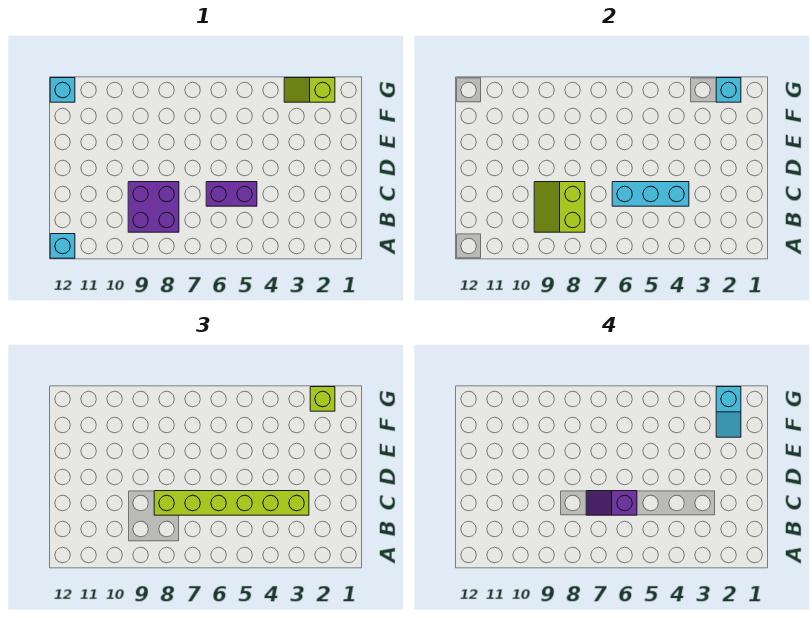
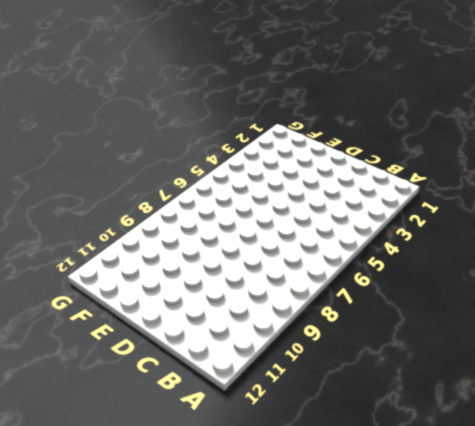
none -> cyan brick A12 level 1
none -> purple brick B8:C9 level 1
none -> purple brick C5:C6 level 1

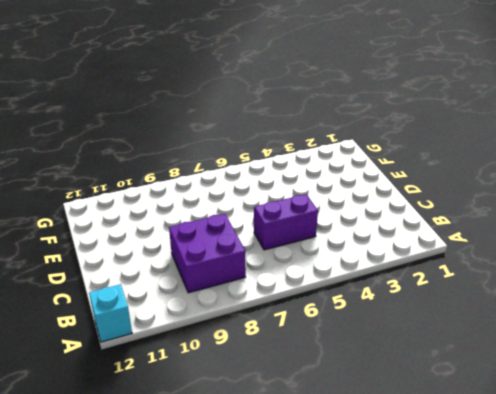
none -> lime slope G2:G3 level 1 top 2
none -> cyan brick G12 level 1
none -> lime slope B8:C9 level 2 top 8

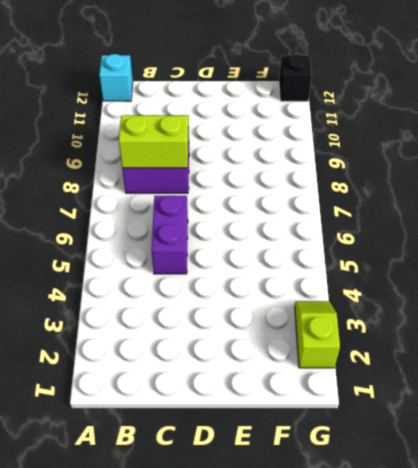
black brick G12 level 1 -> cyan brick G12 level 1
none -> cyan brick C4:C6 level 2
none -> cyan brick G2 level 2
none -> lime brick C3:C8 level 3

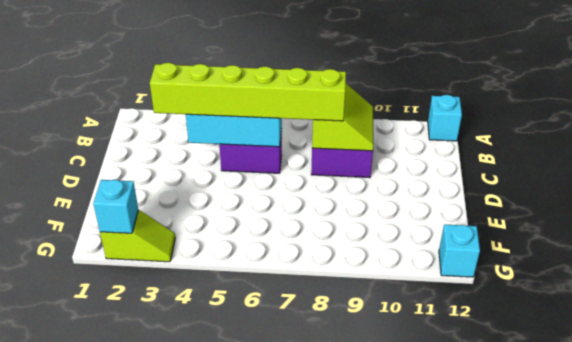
none -> lime brick G2 level 3
none -> purple slope C6:C7 level 4 top 6
none -> cyan slope F2:G2 level 4 top G

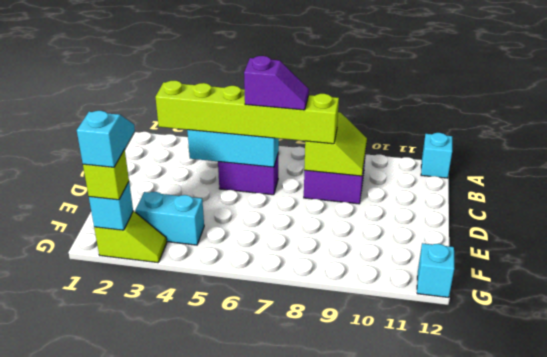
cyan brick F3:F4 level 1 -> none

